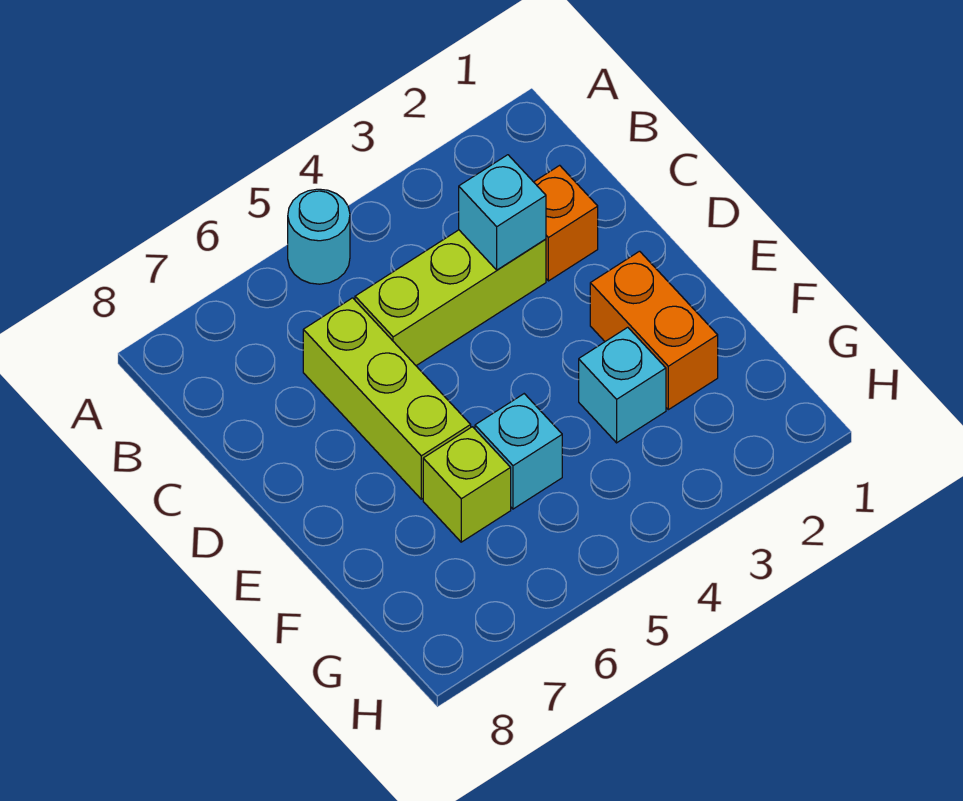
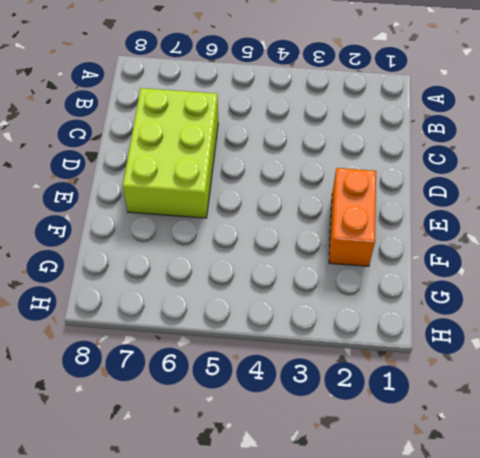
lime brick C6:E7 level 1 -> lime brick C6:E6 level 1
none -> cyan round brick A5 level 1
none -> orange brick C2 level 1

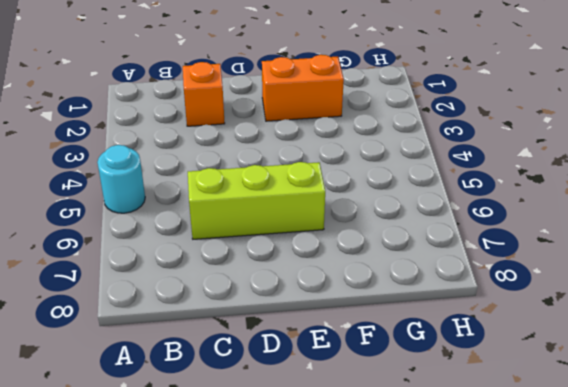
none -> lime brick C3:C5 level 1
none -> cyan brick F3 level 1

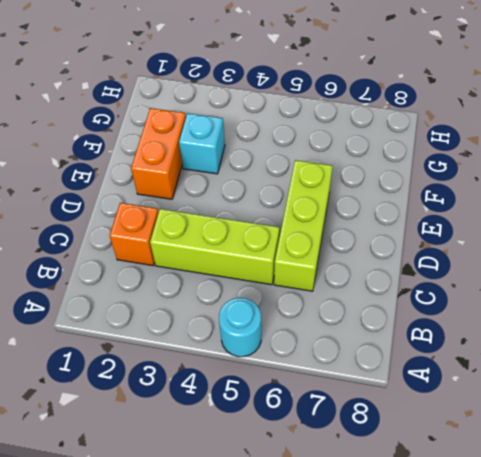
none -> cyan brick F5 level 1
none -> lime brick F6 level 1

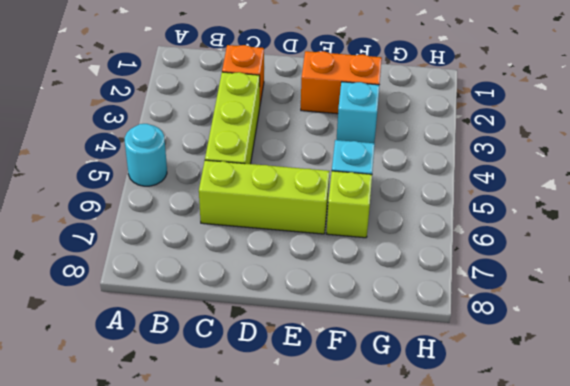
none -> cyan brick C3 level 2

